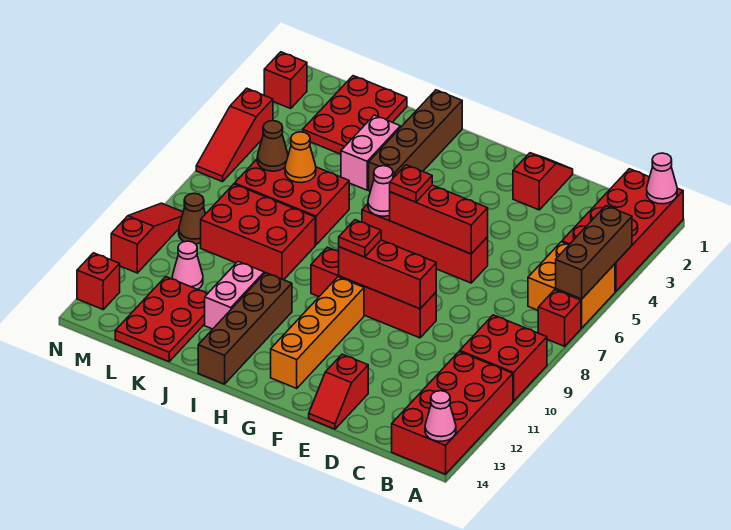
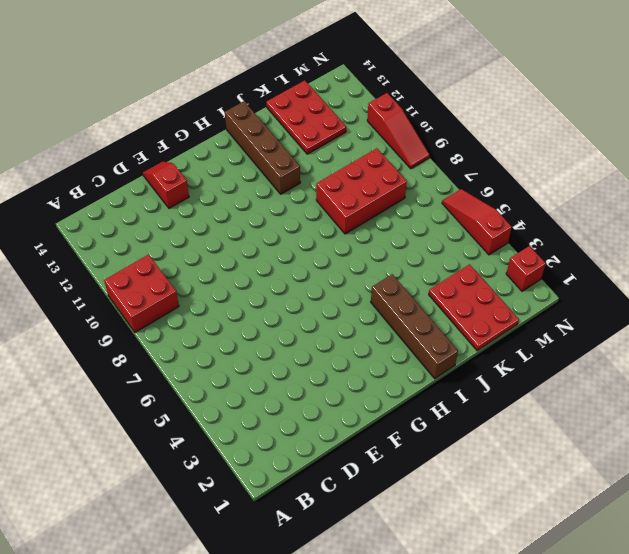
none -> red brick A1:B4 level 1
none -> orange brick A5:B6 level 1
none -> red brick A7 level 1
none -> red brick A11:B14 level 1

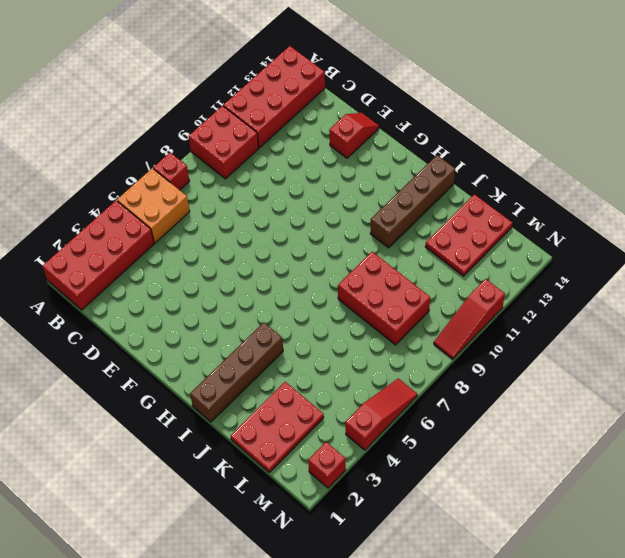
none -> red slope E1:E2 level 1 top 2
none -> red brick E6:H6 level 1
none -> red brick E9:H9 level 1
none -> orange brick G10:G13 level 1

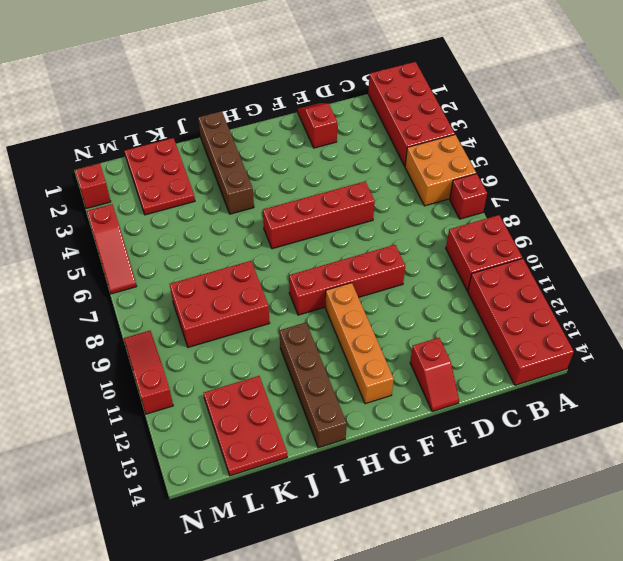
none -> pink brick J3:J4 level 1
none -> red brick J6:L7 level 1
none -> pink brick J11:J12 level 1
none -> pink cone L11 level 1

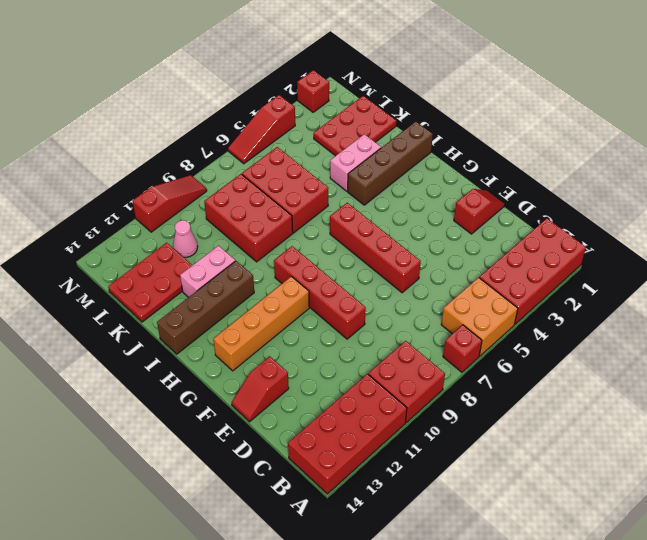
none -> brown cone M9 level 1
none -> red brick N13 level 1
none -> pink cone A1 level 2
none -> brown brick A4:A6 level 2

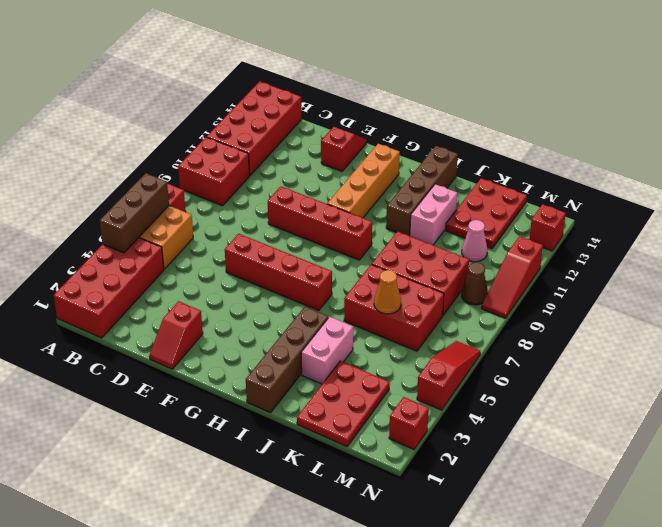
none -> pink cone A1 level 2
none -> pink cone A14 level 2
none -> red brick E6:G6 level 2
none -> red brick E9:G9 level 2

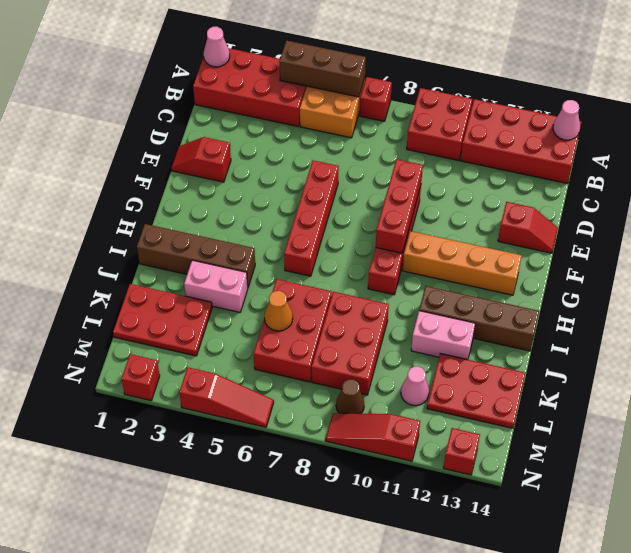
none -> red brick E6:G6 level 2
none -> pink cone H6 level 2
none -> brown cone L6 level 2
none -> red plate G6 level 3

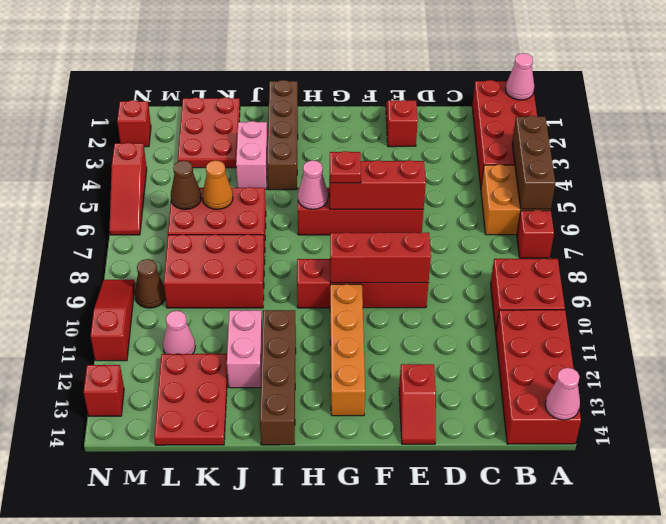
none -> red plate G9 level 3

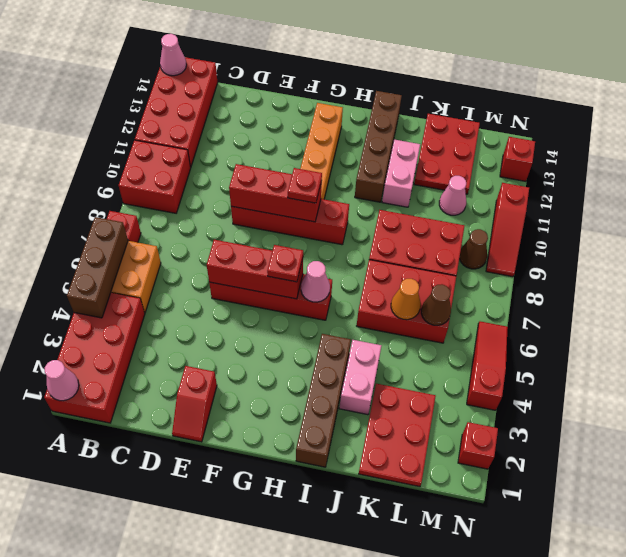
none -> red slope E13:E14 level 1 top 13

